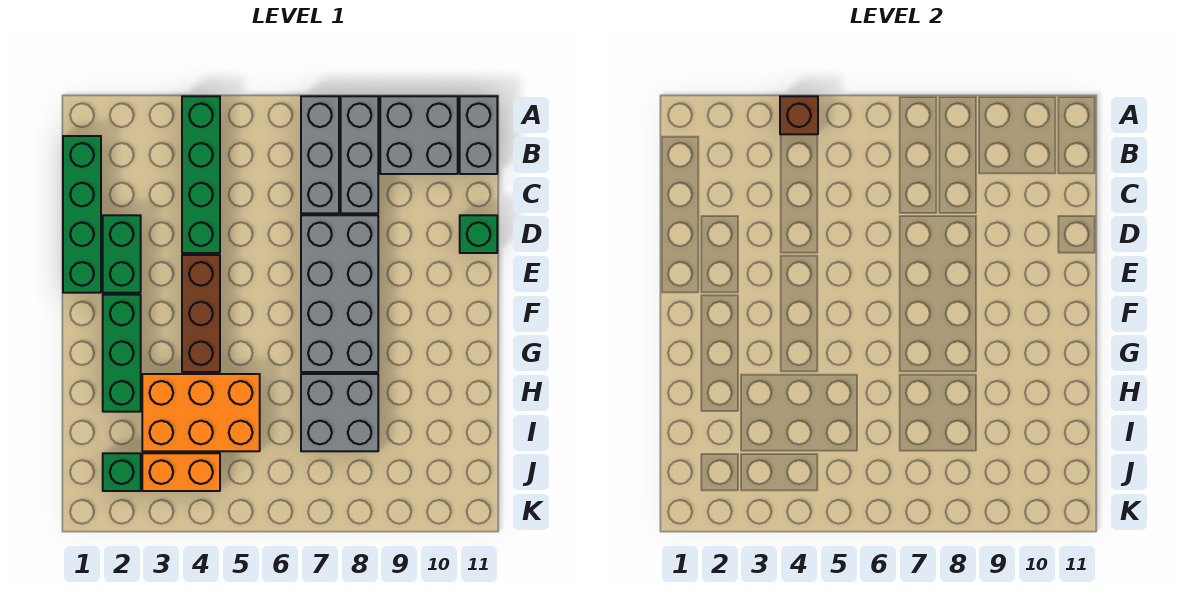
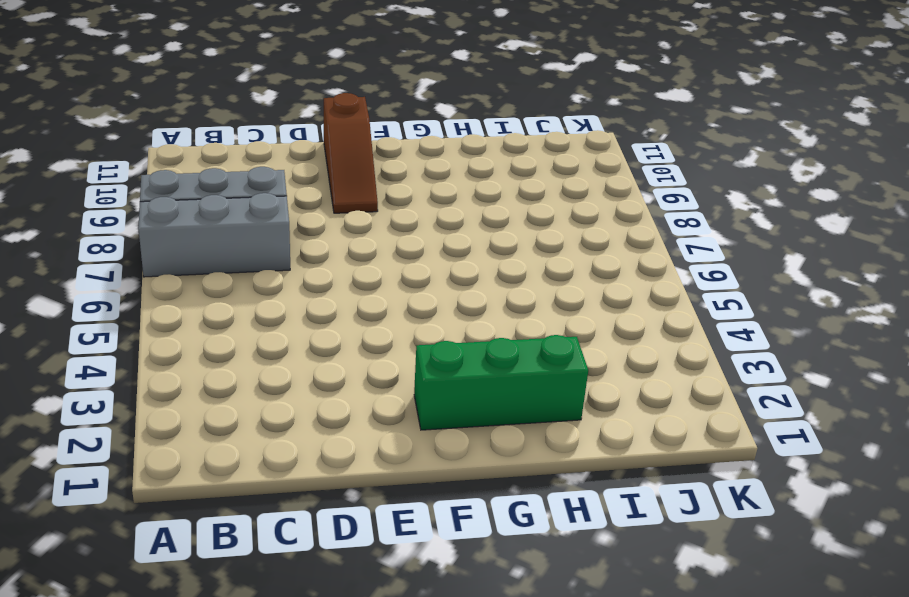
brown slope E9:E11 level 1 top 11 -> none
none -> green brick A4:D4 level 1
none -> grey brick A9:B10 level 1
none -> grey brick A11:B11 level 1

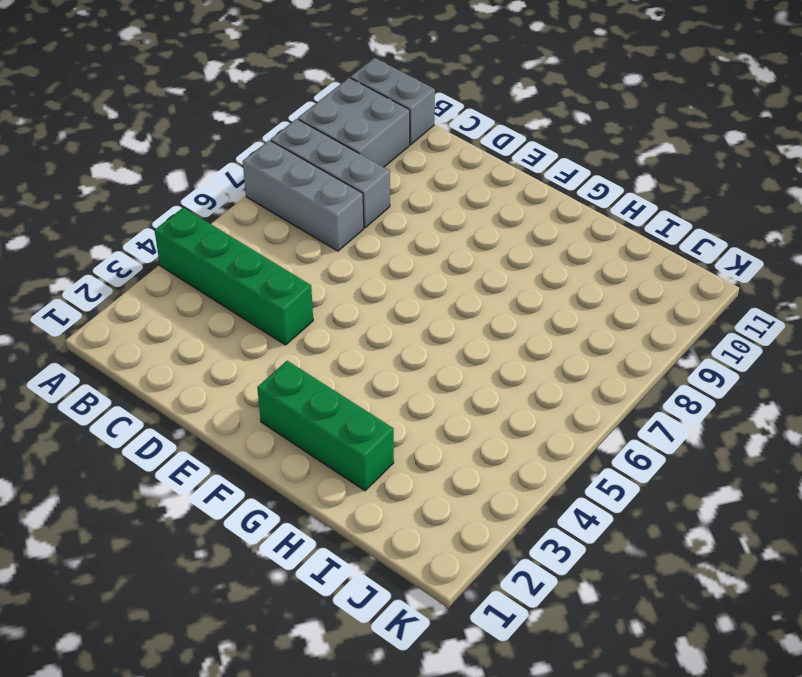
none -> green brick B1:E1 level 1
none -> green brick D2:E2 level 1
none -> grey brick D7:G8 level 1

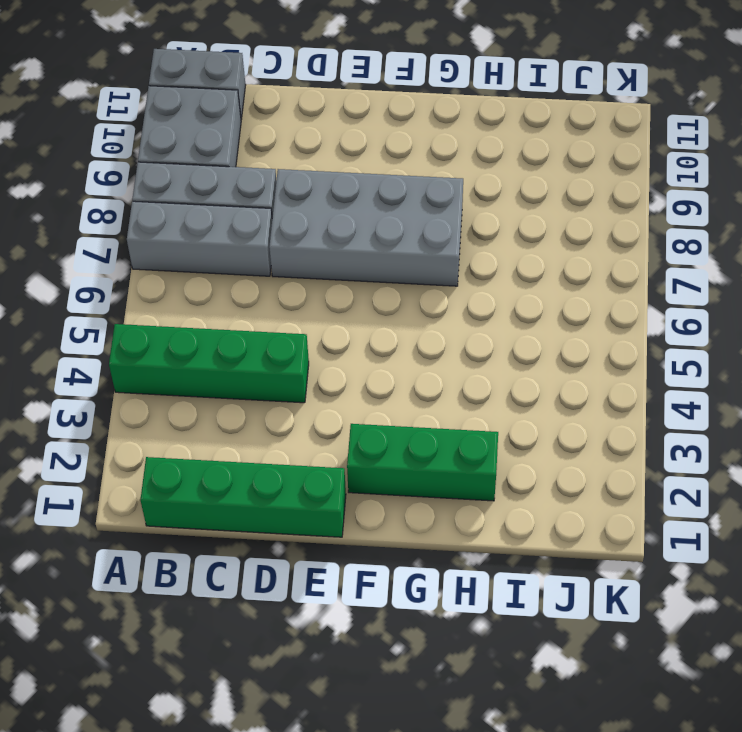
none -> green brick D2:E2 level 1
none -> green brick D11 level 1
none -> brown brick E4:G4 level 1

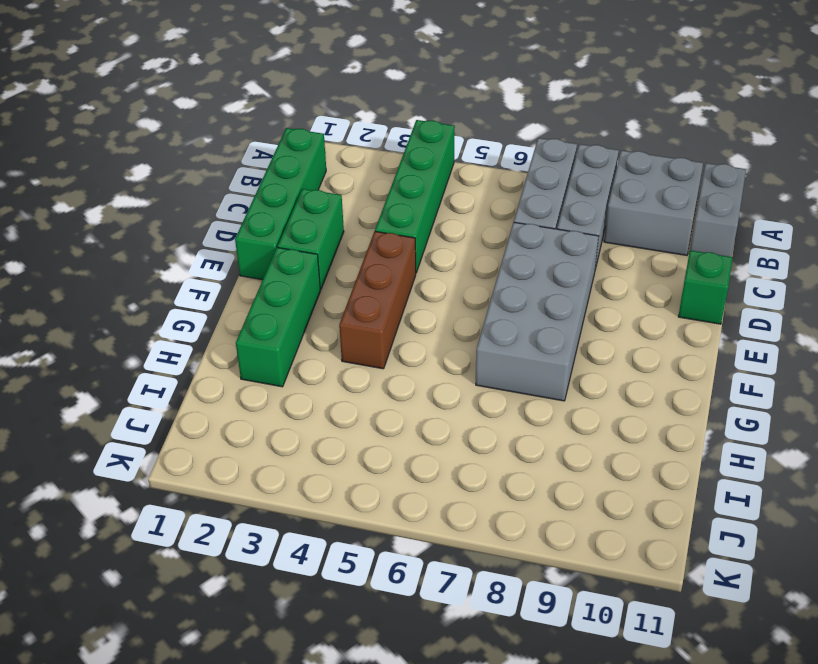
none -> orange brick H3:I5 level 1
none -> grey brick H7:I8 level 1
none -> green brick J2 level 1

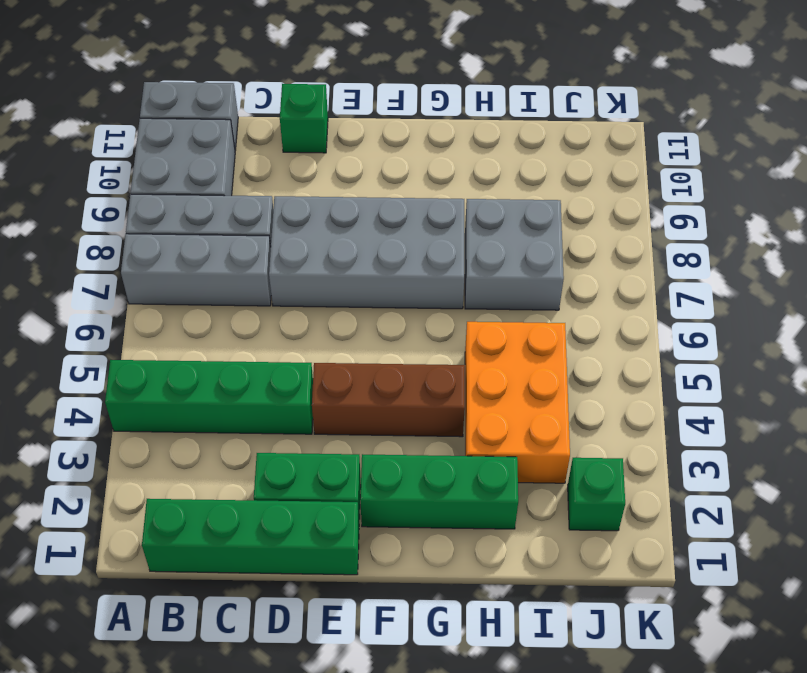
none -> orange brick J3:J4 level 1
none -> brown brick A4 level 2

